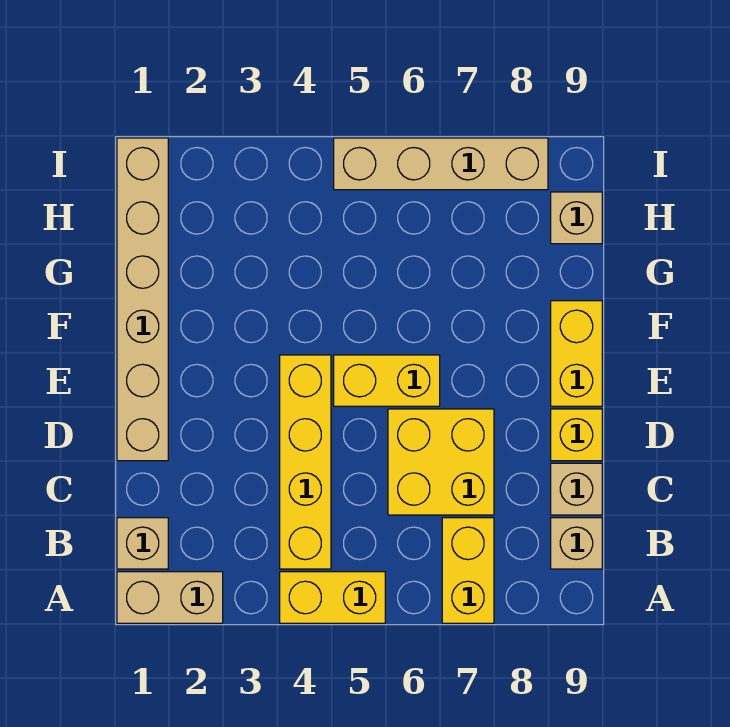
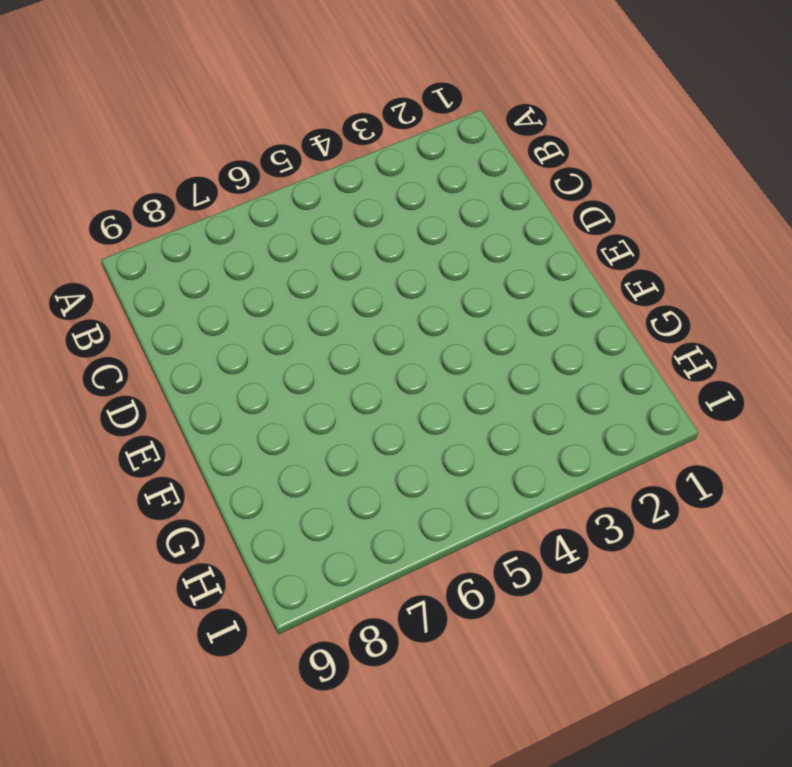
none -> tan brick A1:A2 level 1
none -> yellow brick A4:A5 level 1
none -> yellow brick A7:B7 level 1

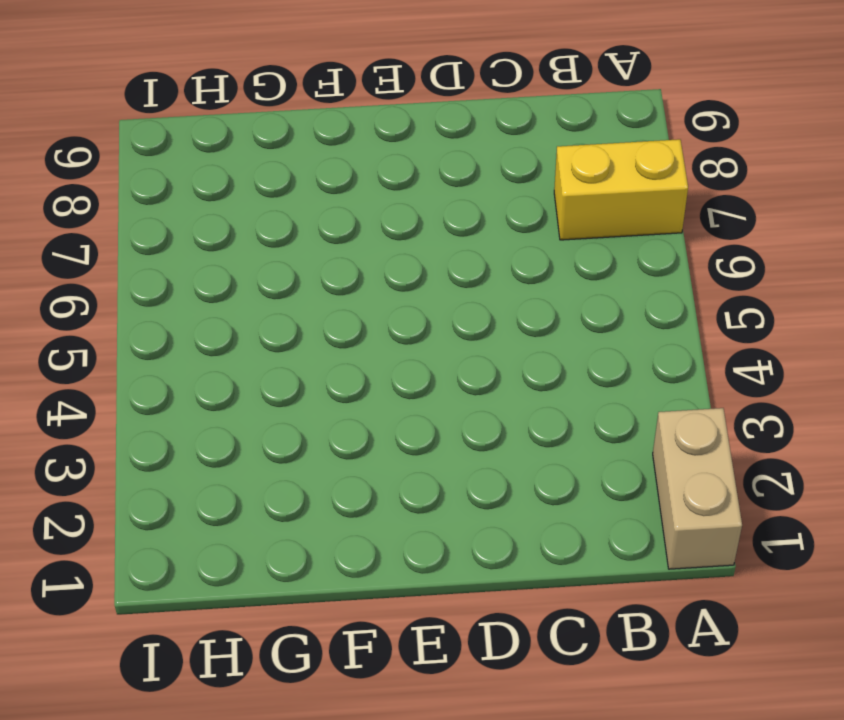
none -> yellow brick A4:A5 level 1
none -> tan brick B1 level 1
none -> yellow brick B4:E4 level 1

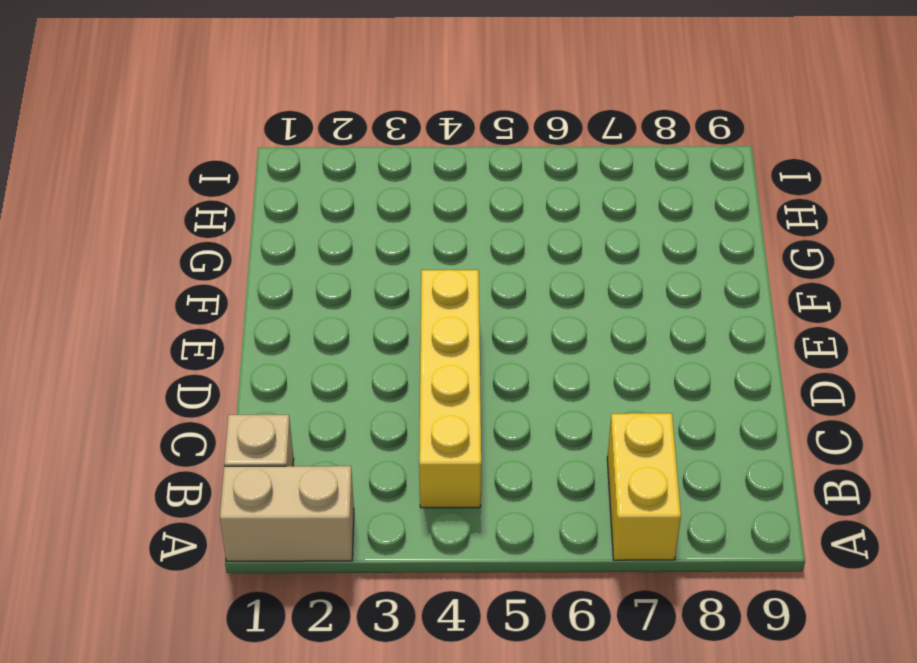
none -> yellow brick A4:A5 level 1
none -> tan brick B9 level 1
none -> yellow brick C6:D7 level 1

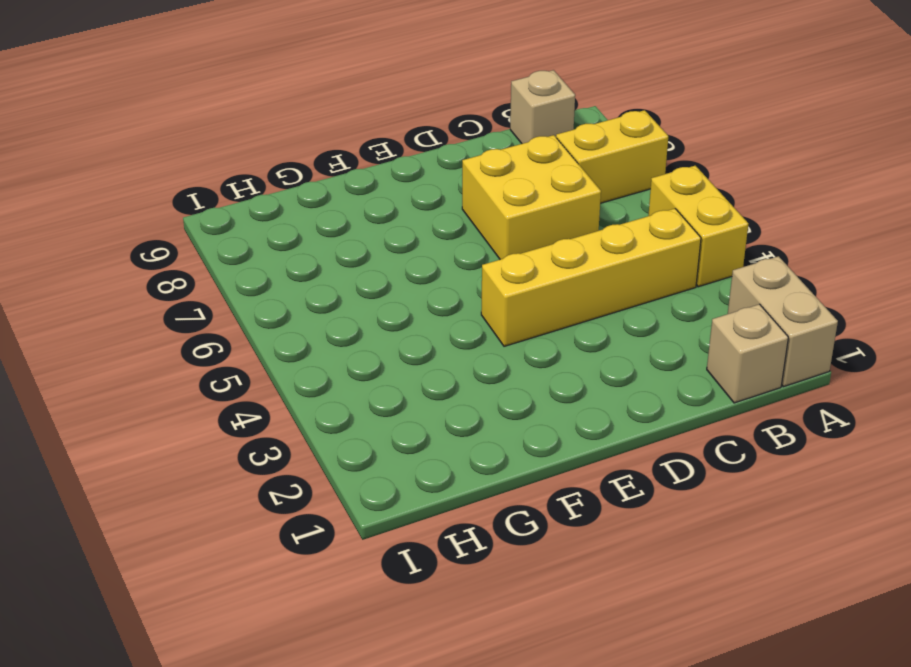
none -> tan brick C9 level 1
none -> tan brick D1:I1 level 1
none -> yellow brick D9 level 1

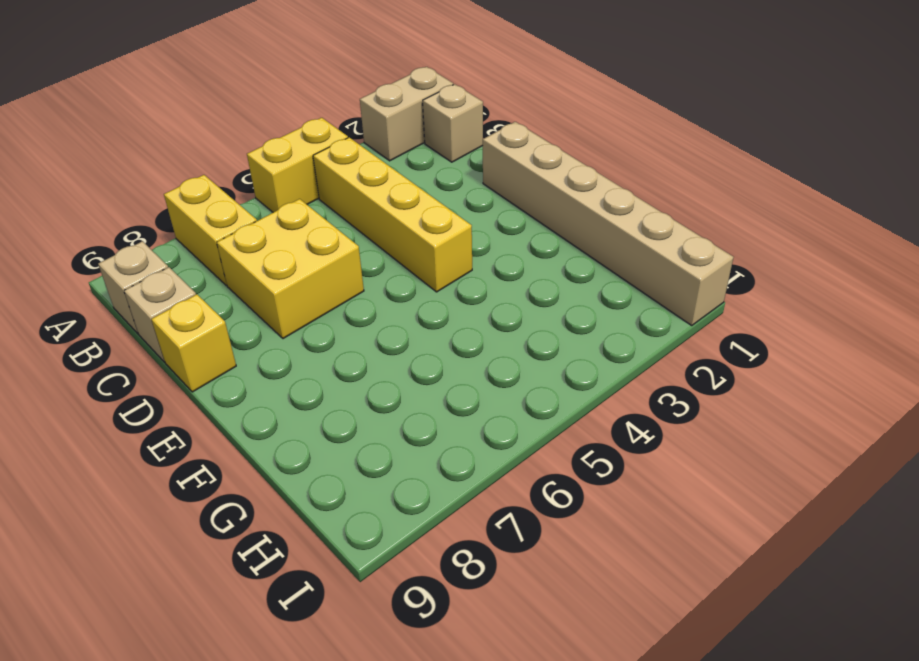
none -> yellow brick E5:E6 level 1
none -> yellow brick E9:F9 level 1
none -> tan brick H9 level 1

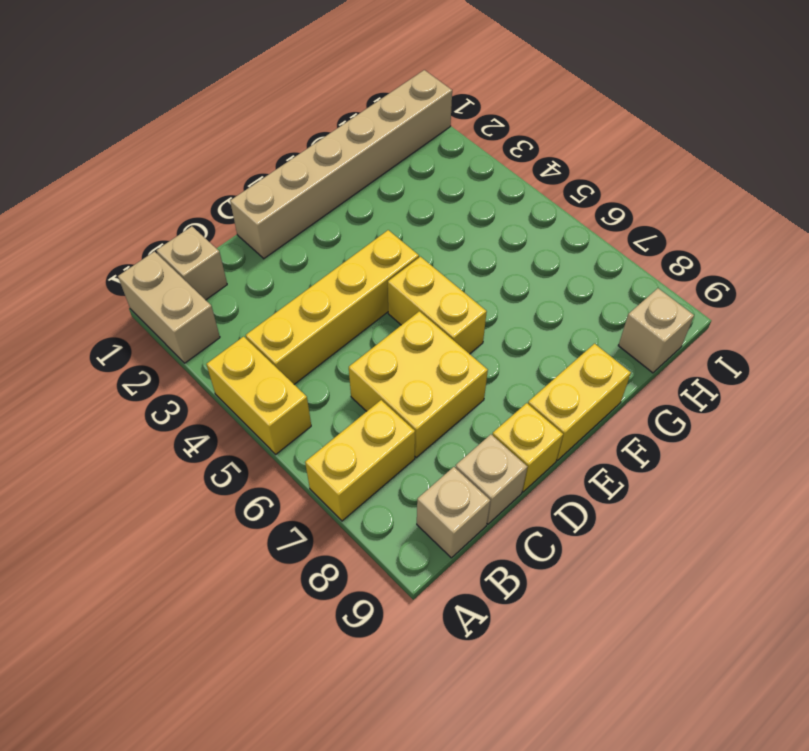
none -> tan brick I5:I8 level 1

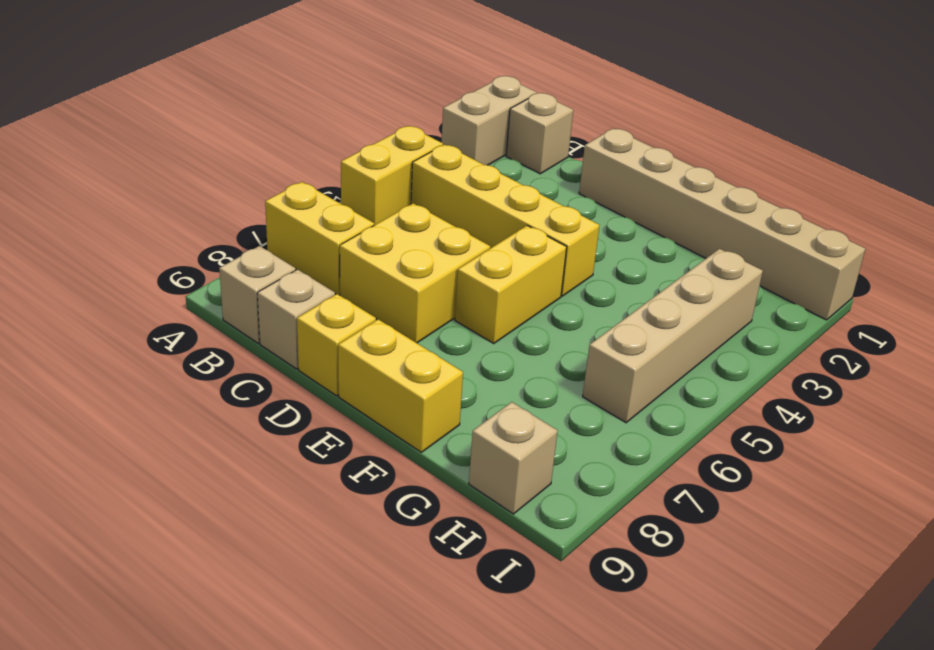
tan brick H3:H6 level 1 -> tan brick I5:I8 level 1

